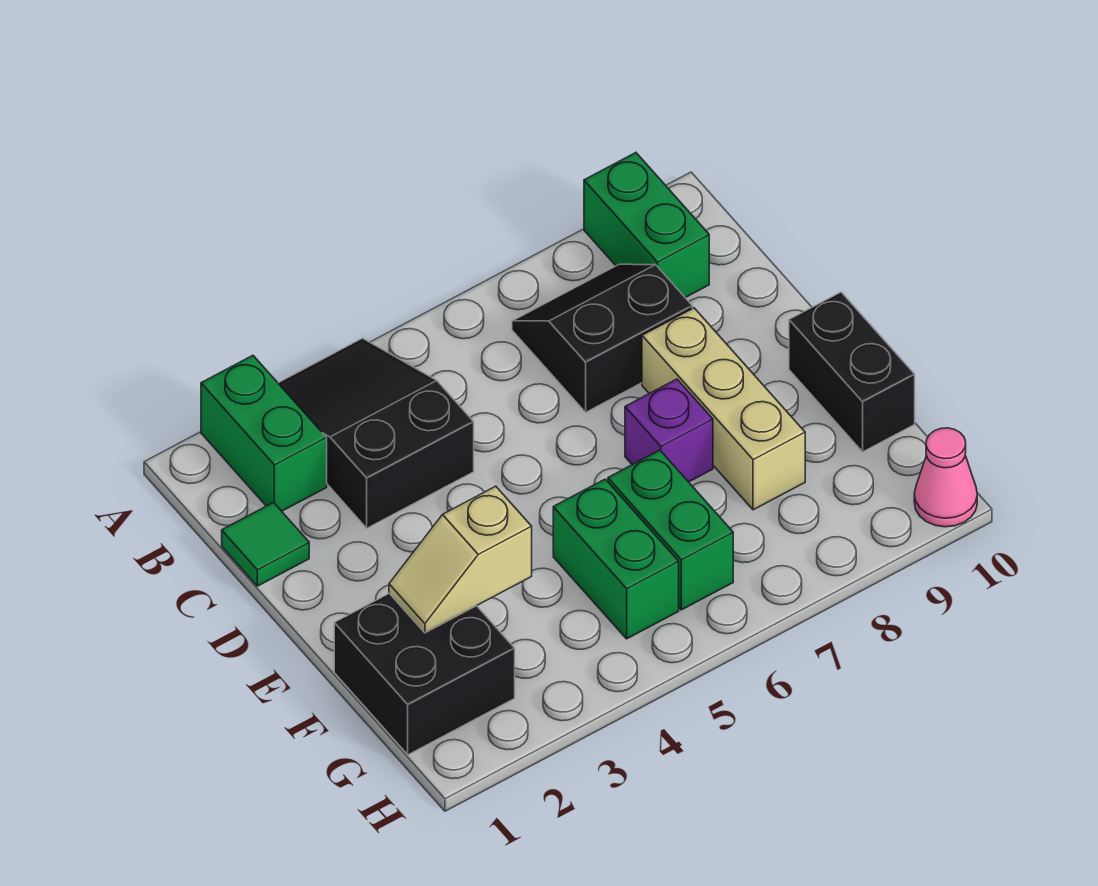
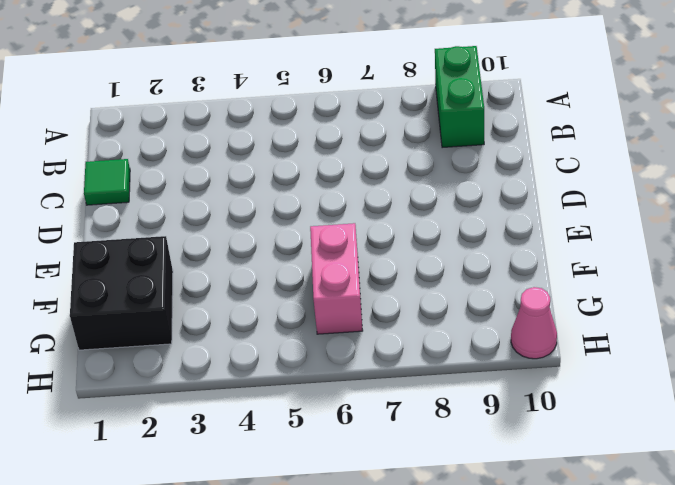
pink brick F6:G6 level 1 -> green brick F6:G6 level 1
none -> green brick A2:B2 level 1
none -> black slope A3:C4 level 1 top C
none -> black slope B7:C8 level 1 top C

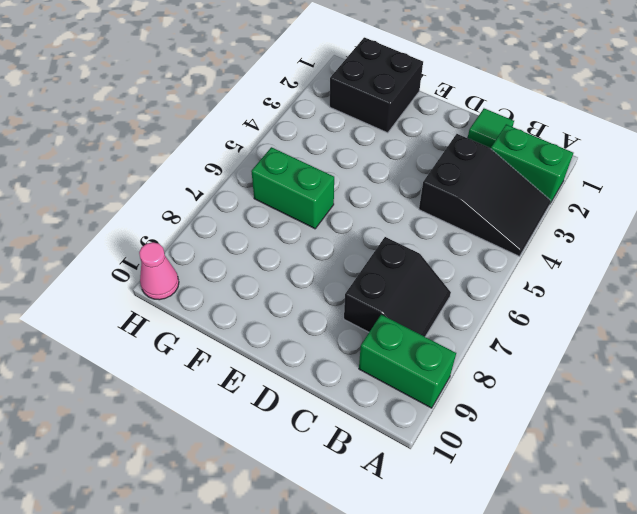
none -> tan brick D8:F8 level 1
none -> purple brick E7 level 1
none -> black brick E10:F10 level 1

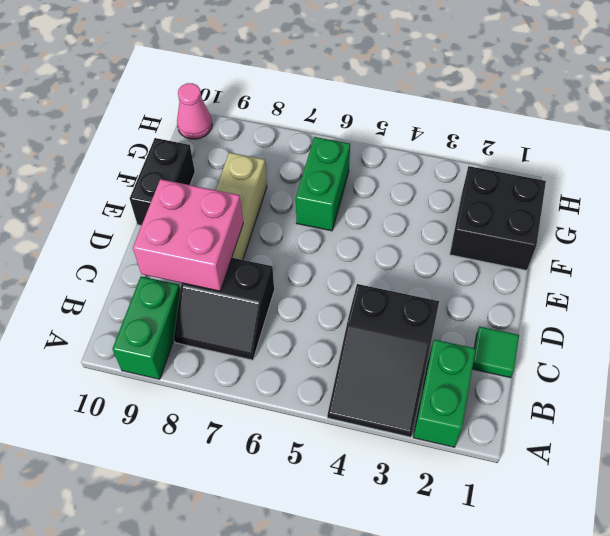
pink brick C8:D9 level 2 -> none
none -> purple brick E7 level 1
none -> green brick F5:G5 level 1
none -> tan slope F2:F3 level 2 top 3

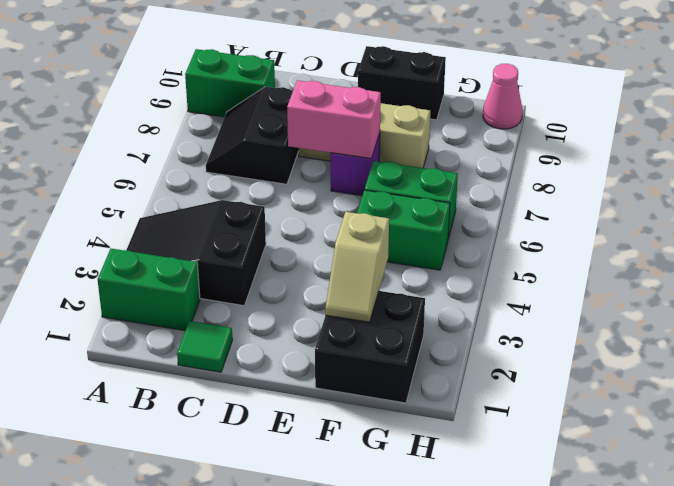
pink brick D7:E7 level 2 -> none

